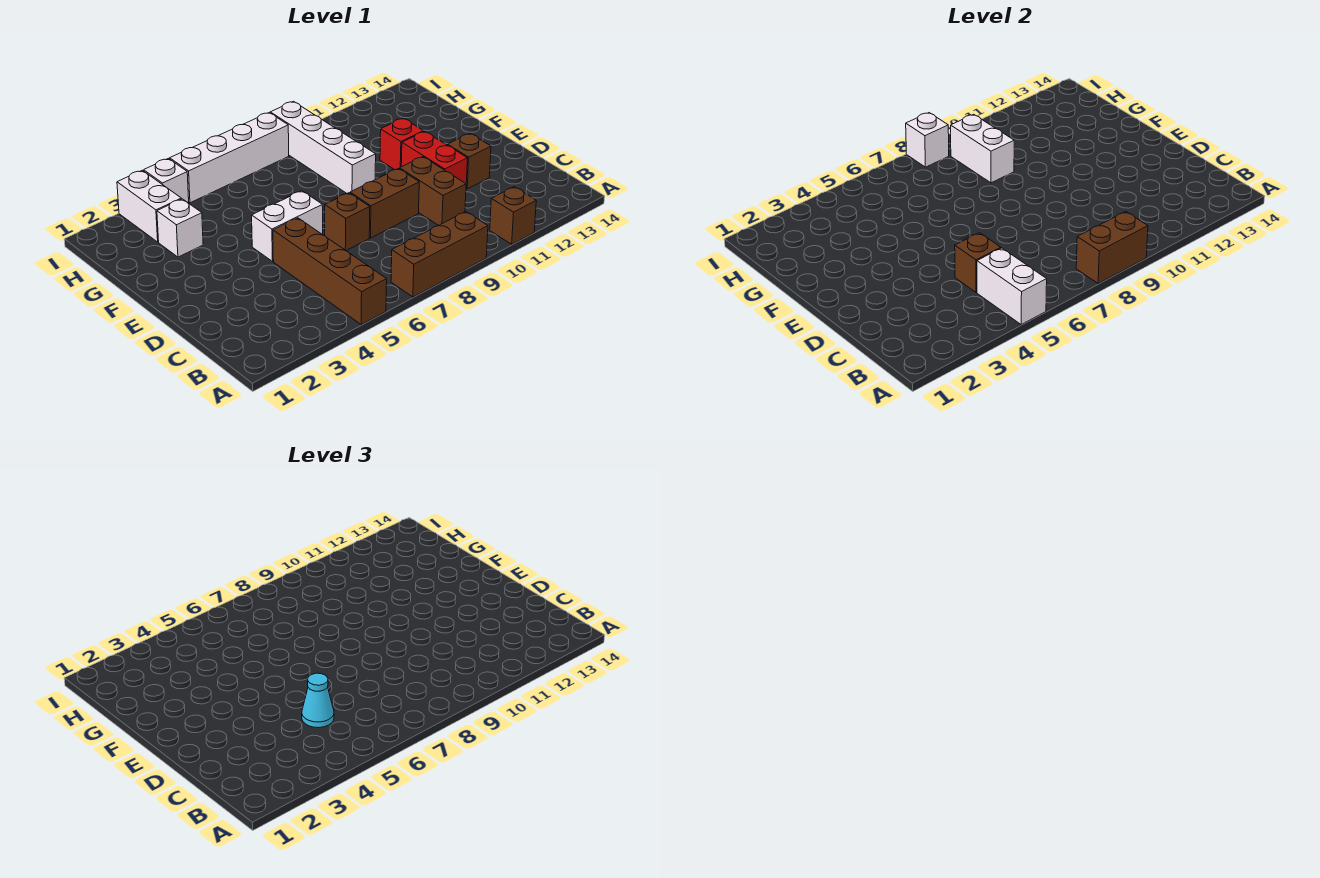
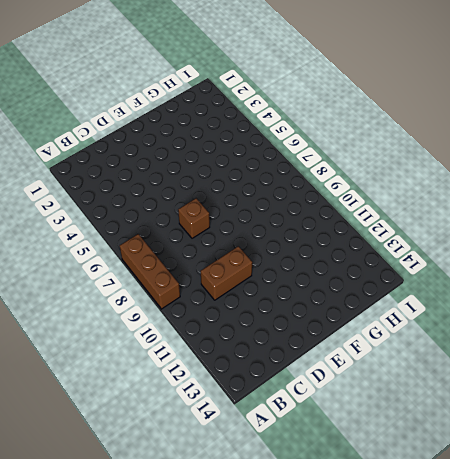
none -> brown brick A5:D5 level 1
none -> brown brick A11 level 1
none -> brown brick D8:D9 level 1

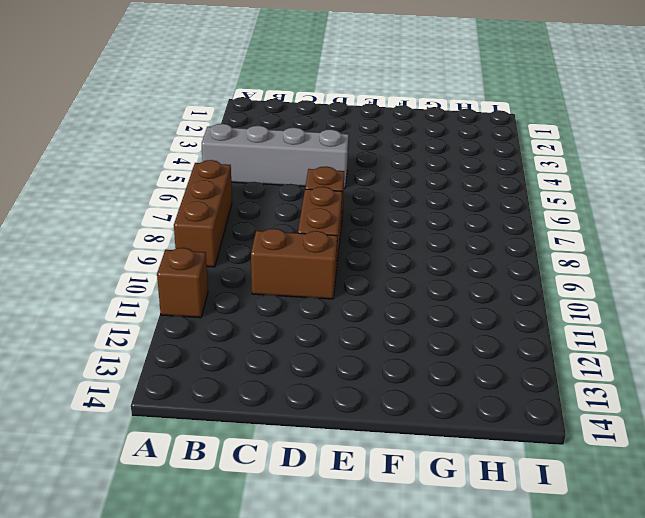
grey brick A5:D5 level 1 -> brown brick A5:D5 level 1
none -> red brick D11:E11 level 1
none -> brown brick D12 level 1
none -> white brick E5:E6 level 1

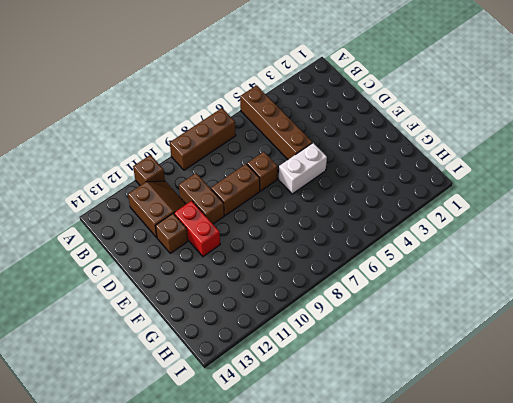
brown slope B11:C12 level 1 top 12 -> none
none -> white brick F9:I9 level 1
none -> red brick F11 level 1
none -> white brick G3 level 1

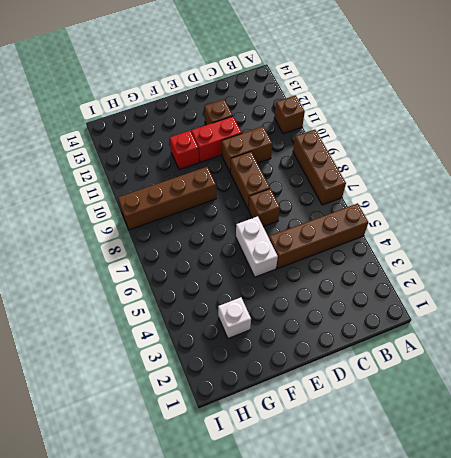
brown brick F9:I9 level 1 -> white brick F9:I9 level 1
none -> white brick H3:I3 level 1
none -> white brick I4 level 1
none -> white brick I5:I8 level 1

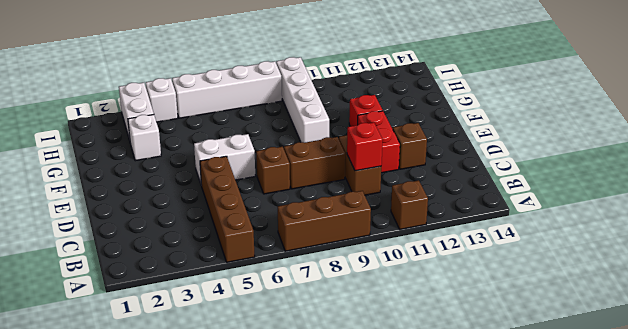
red brick C10 level 2 -> none
none -> white brick A5:B5 level 2
none -> brown brick A8:A9 level 2
none -> brown brick C5 level 2

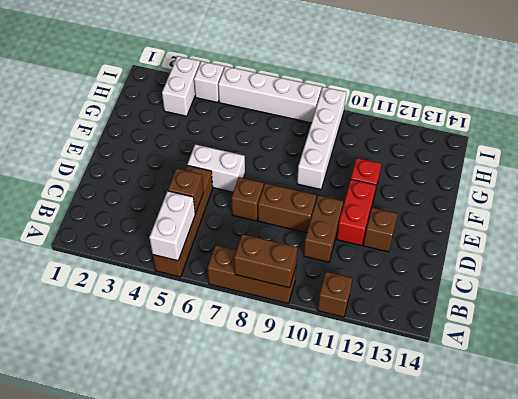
none -> white brick G3 level 1
none -> white brick G9:H9 level 2
none -> white brick I8 level 2

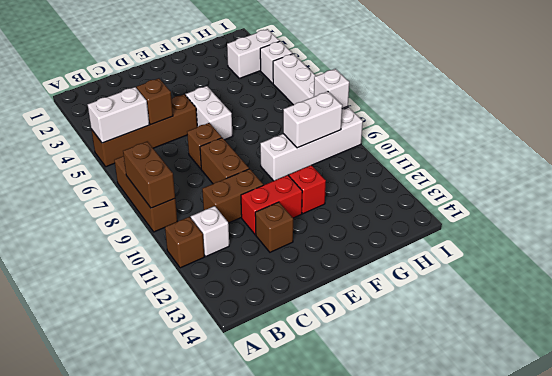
white brick B11 level 1 -> white brick G3 level 1
none -> cyan cone C5 level 3

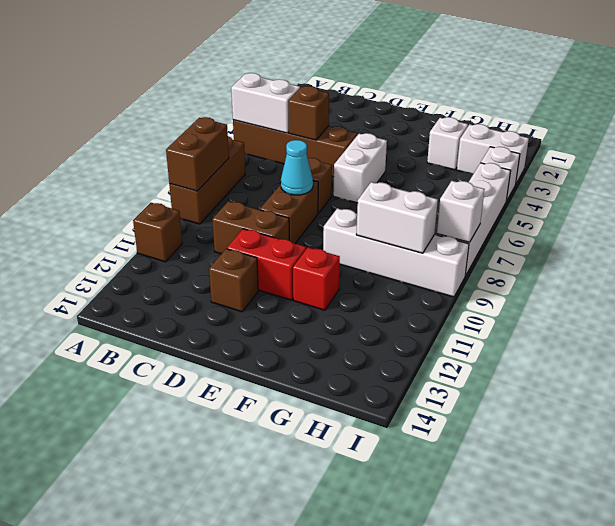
cyan cone D8 level 2 -> cyan cone C5 level 3

